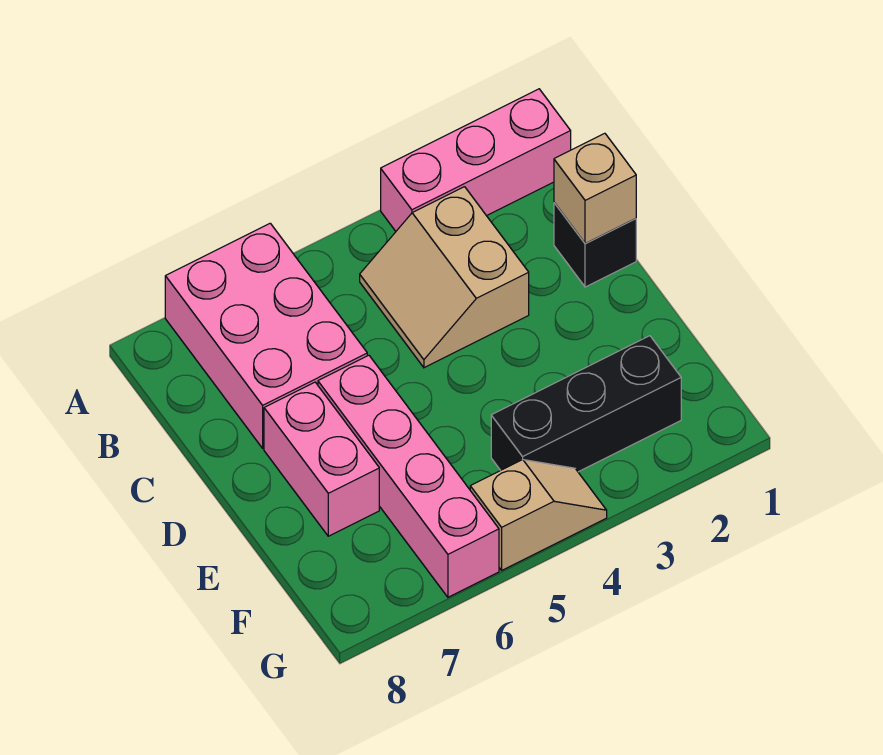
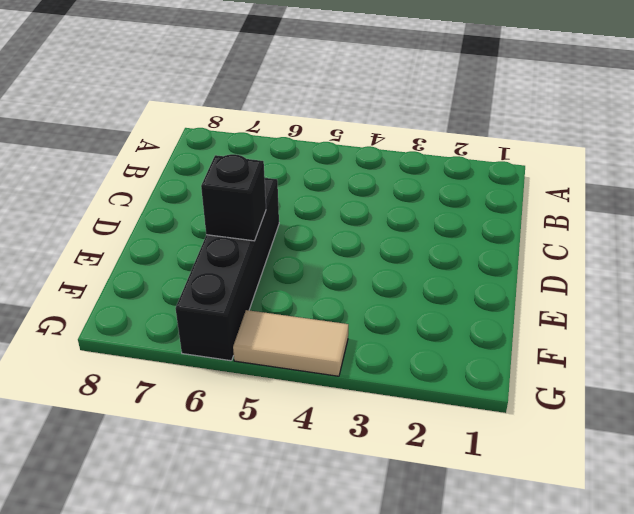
black brick D6:G6 level 1 -> pink brick D6:G6 level 1
black brick E6 level 2 -> black brick C1 level 1
tan tile G4:G5 level 1 -> tan slope G4:G5 level 1 top 5
none -> pink brick A1:A3 level 1
none -> pink brick A6:C7 level 1

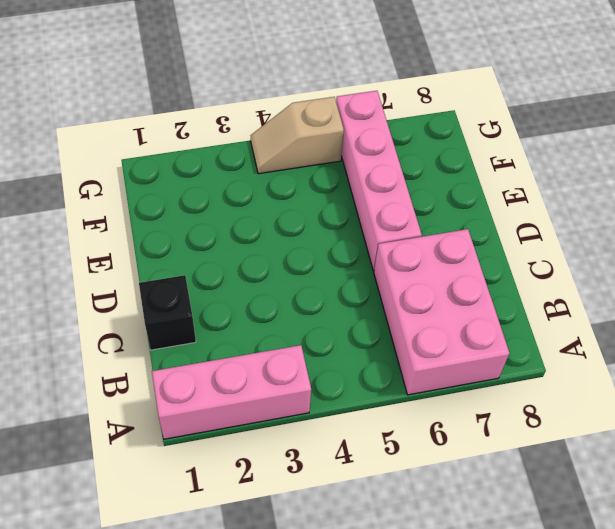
none -> tan slope B3:C4 level 1 top 3
none -> pink brick D7:E7 level 1

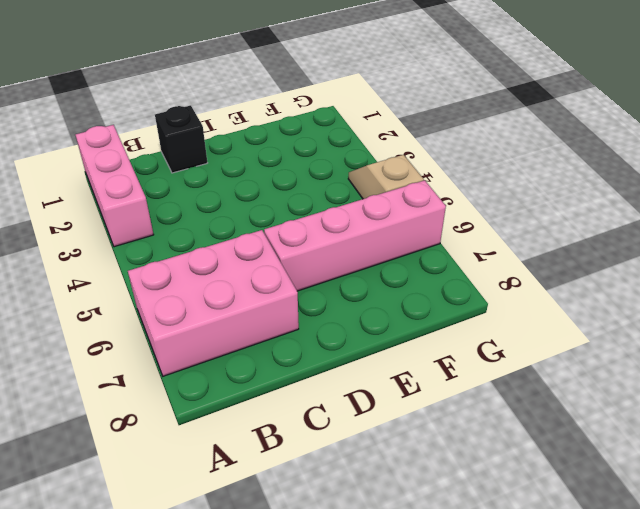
none -> tan slope B3:C4 level 1 top 3
none -> pink brick D7:E7 level 1

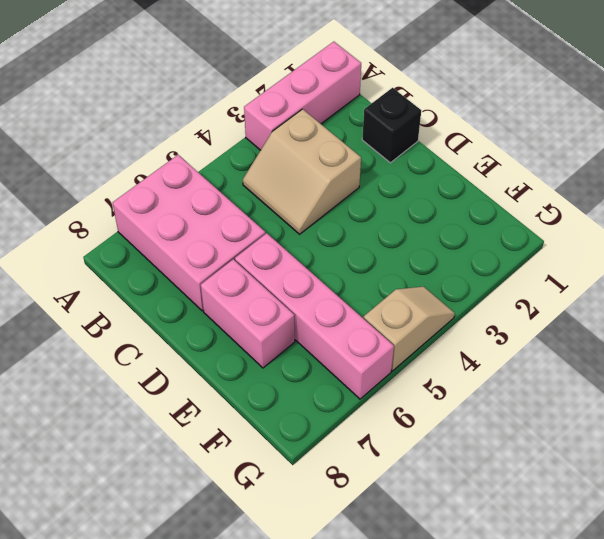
none -> black brick F2:F4 level 1
none -> tan brick C1 level 2

